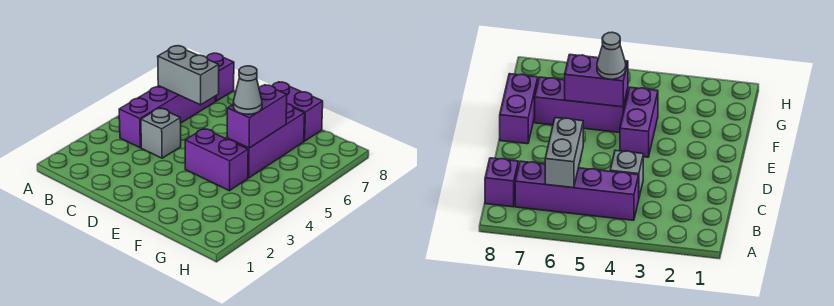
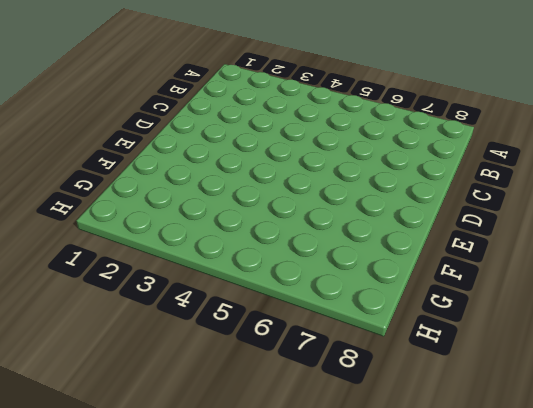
none -> purple brick B4:B7 level 1
none -> purple brick B8 level 1

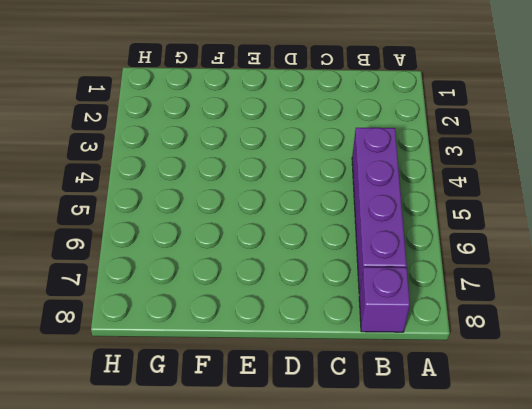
none -> grey brick C4 level 1
none -> purple brick E4:F4 level 1

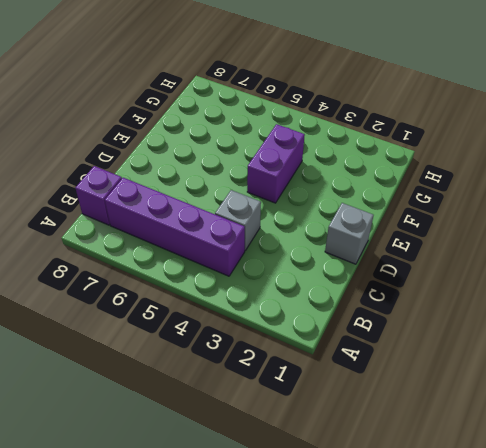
grey brick D1 level 1 -> none
none -> purple brick E8:F8 level 1
none -> purple brick F5:F7 level 1

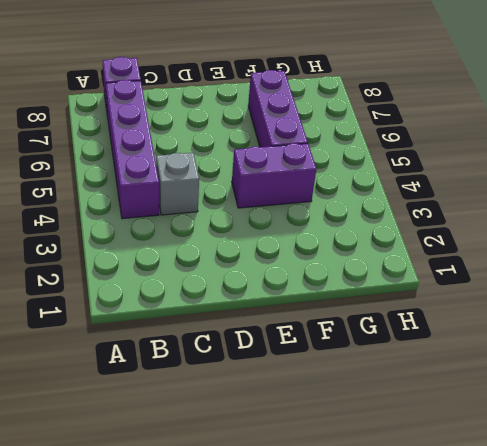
none -> purple brick E8:F8 level 1
none -> grey brick B6:C6 level 2

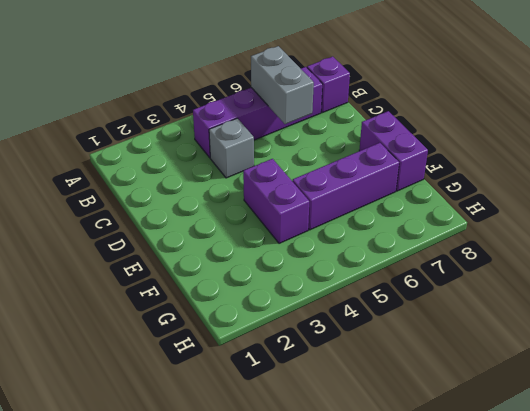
none -> purple brick F5:F6 level 2
none -> grey cone F5 level 3

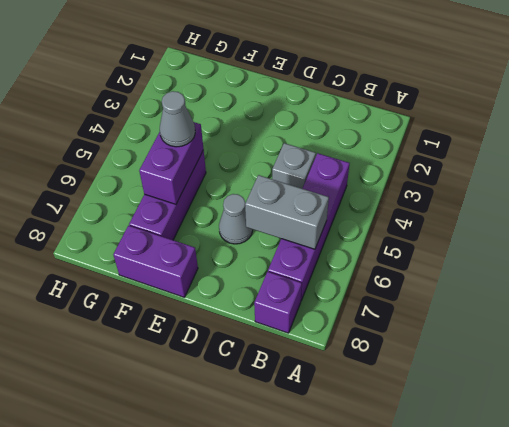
grey cone D6 level 1 -> none
none -> purple brick E4:F4 level 1

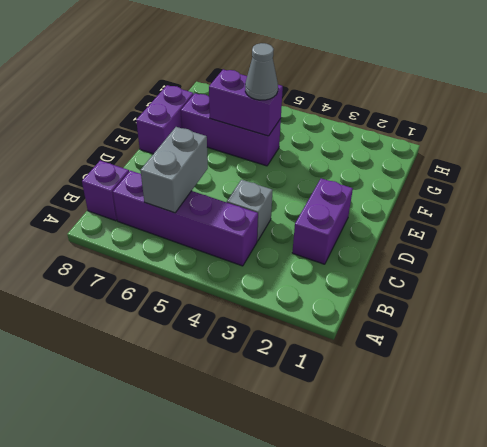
purple brick C2:D2 level 1 -> purple brick E4:F4 level 1

